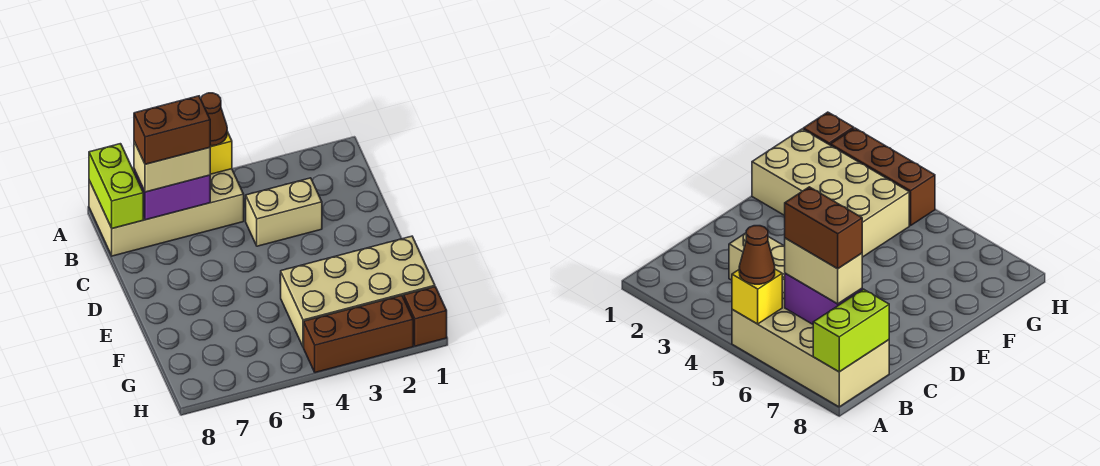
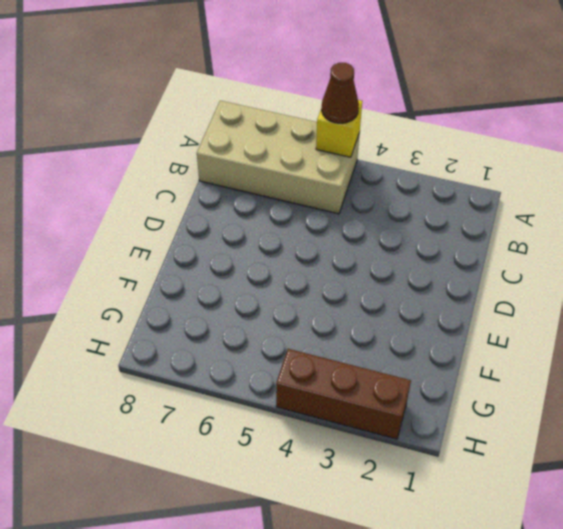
none -> tan brick C3:C4 level 1
none -> tan brick F1:G4 level 1

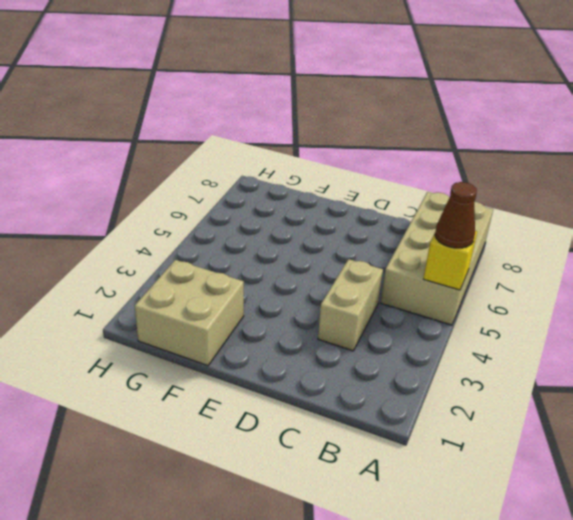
tan brick F1:G2 level 1 -> tan brick F1:G4 level 1
none -> brown brick H1 level 1
none -> brown brick H2:H4 level 1

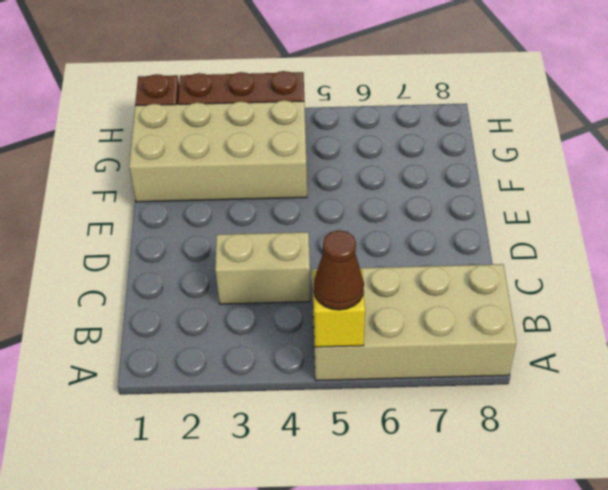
none -> lime brick A8:B8 level 2
none -> purple brick B6:B7 level 2

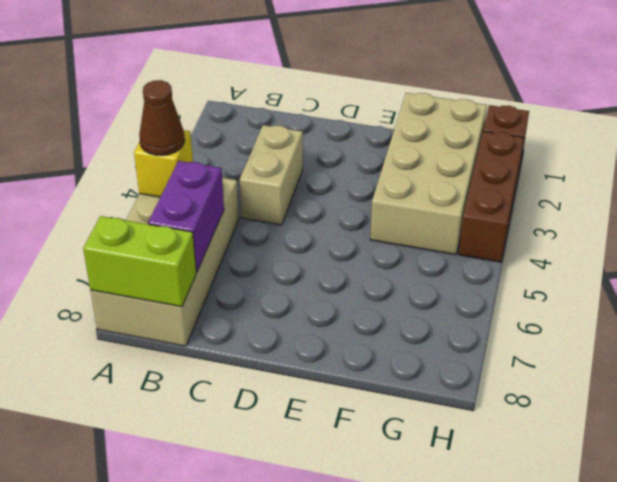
none -> tan brick B6:B7 level 3
none -> brown brick B6:B7 level 4

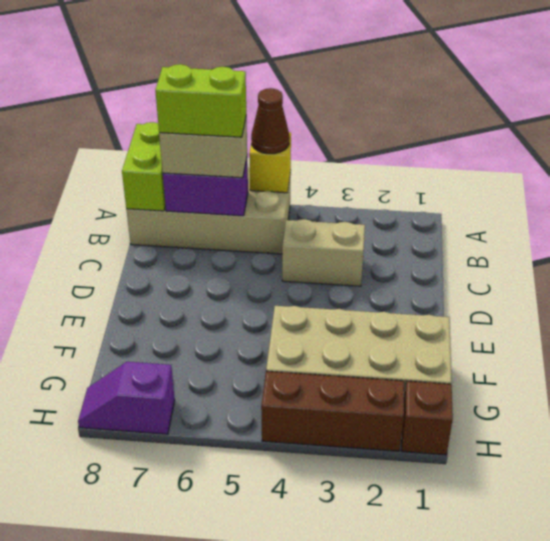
lime brick B6:B7 level 4 -> brown brick B6:B7 level 4
purple slope H7:H8 level 1 top 7 -> none

